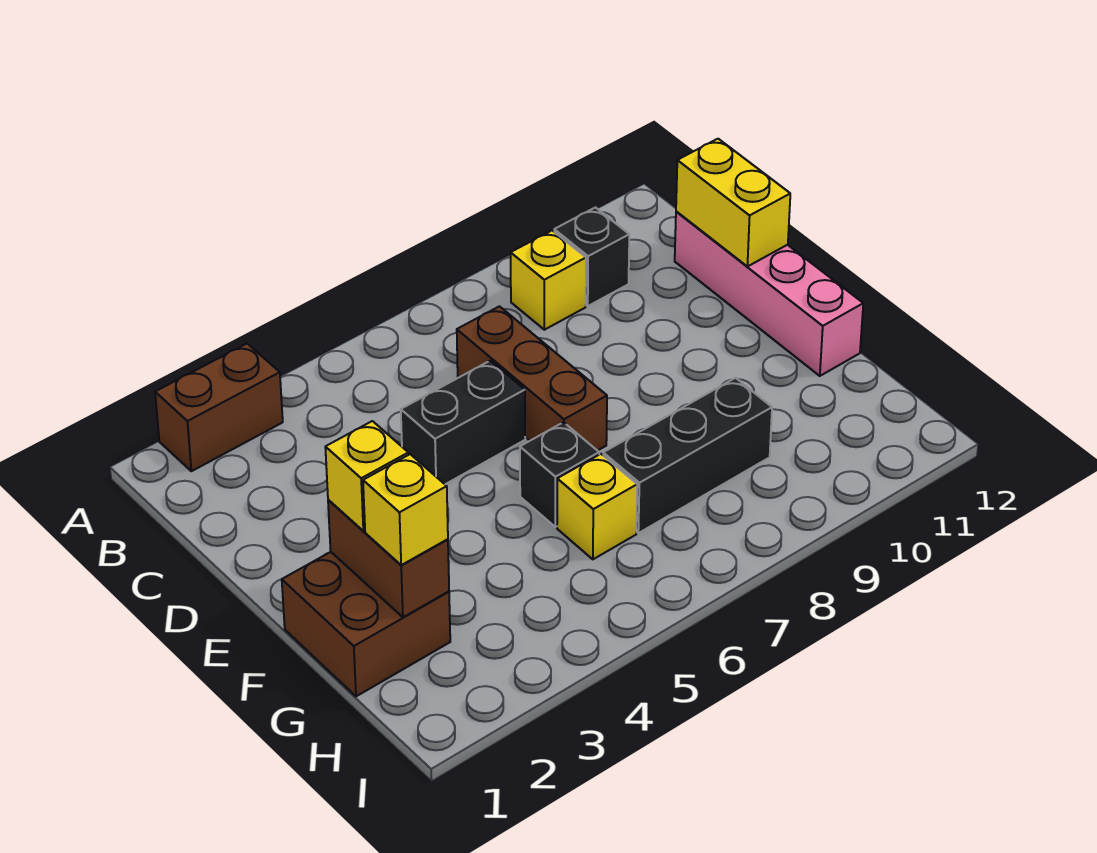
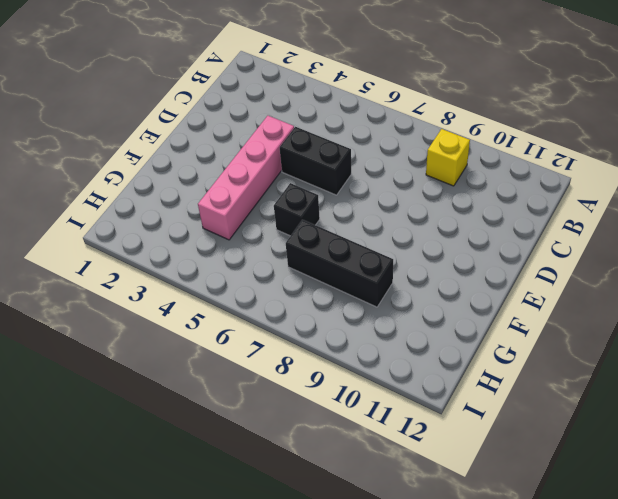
pink brick D4:G4 level 1 -> pink brick C12:F12 level 1
none -> brown brick A2:A3 level 1
none -> black brick B10 level 1
none -> brown brick C7:E7 level 1

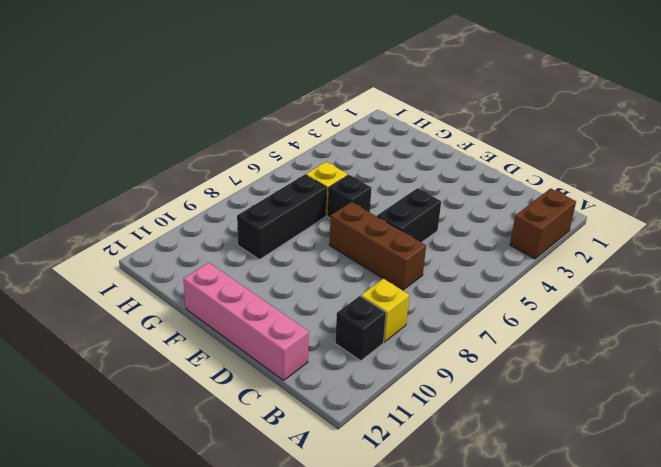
none -> brown brick F1:G2 level 1
none -> yellow brick C12:D12 level 2
none -> brown brick F2:G2 level 2

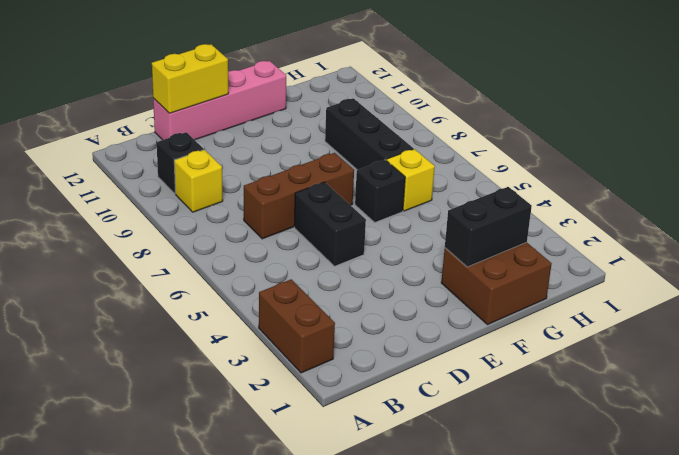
black brick F2:G2 level 2 -> brown brick F2:G2 level 2
none -> yellow brick F2 level 3
none -> yellow brick G2 level 3

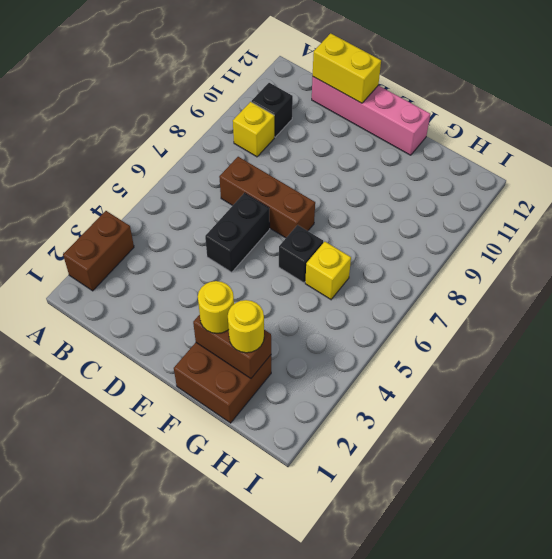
yellow round brick F2 level 3 -> yellow brick F2 level 3
yellow round brick G2 level 3 -> yellow brick G2 level 3
none -> black brick G7:G9 level 1

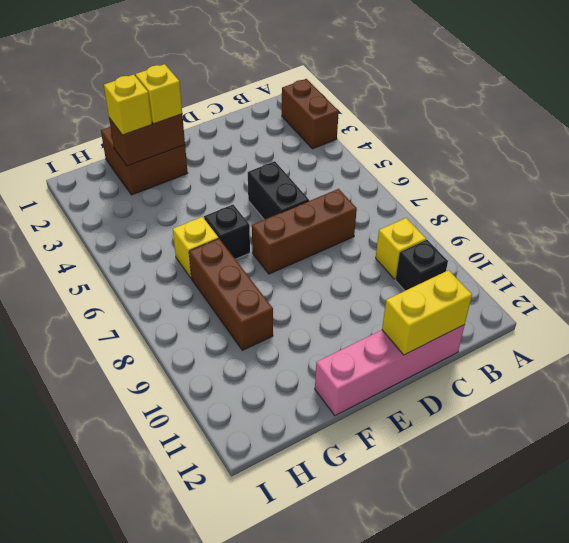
brown brick G7:G9 level 1 -> black brick G7:G9 level 1

